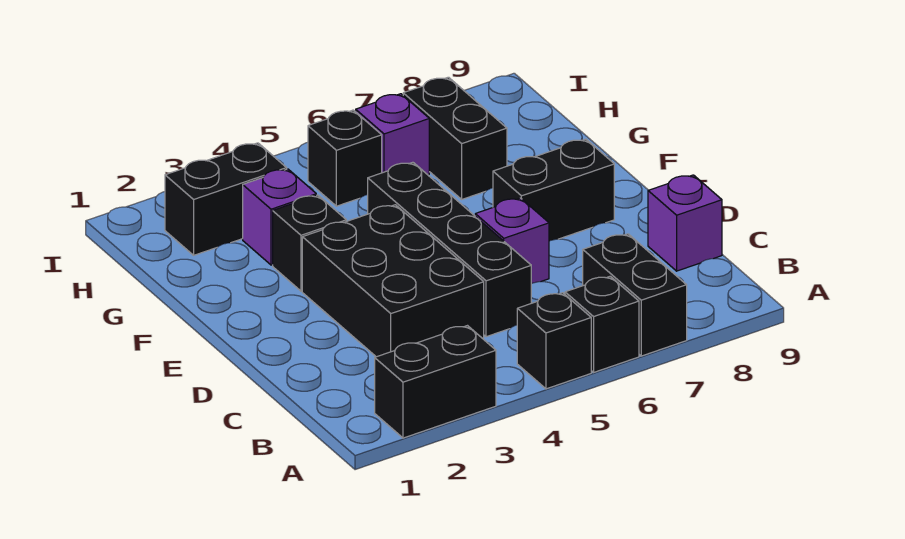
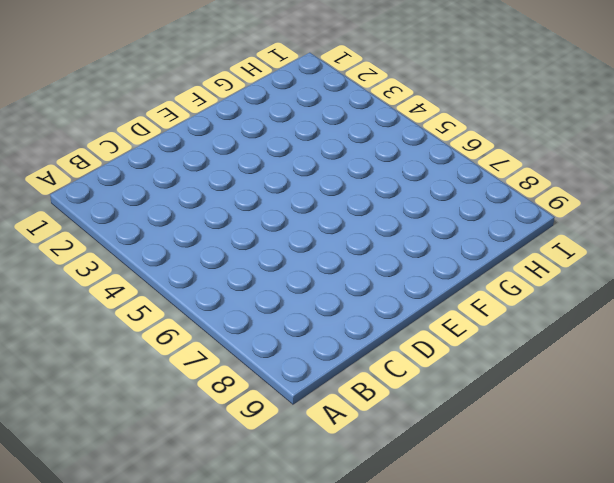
none -> black brick A2:A3 level 1
none -> black brick A5 level 1
none -> black brick A6 level 1

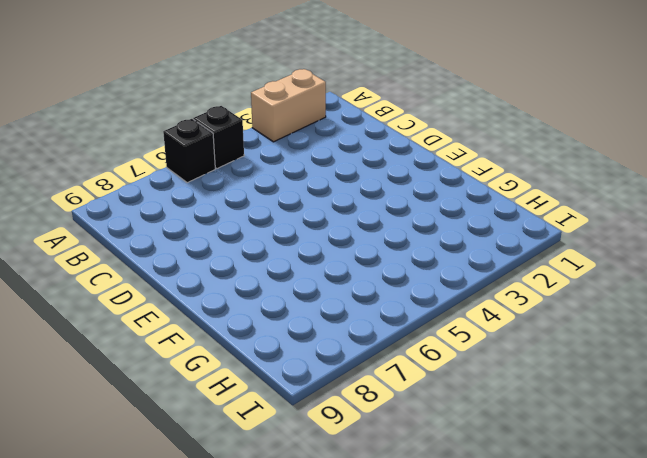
tan brick A2:A3 level 1 -> black brick A2:A3 level 1
none -> black brick A7:B7 level 1
none -> black brick C3:E4 level 1
none -> black brick C5:F5 level 1

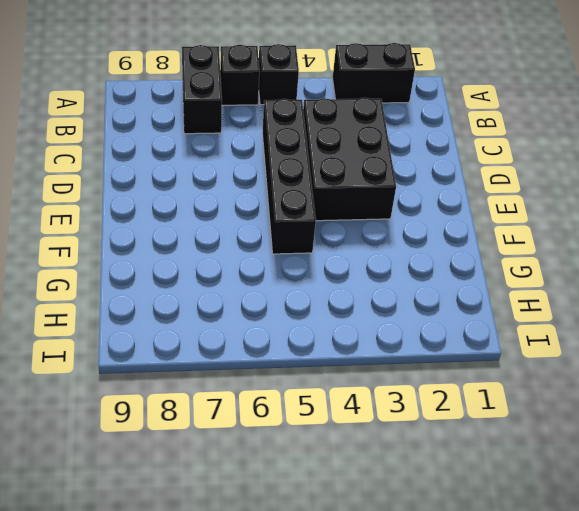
none -> purple brick C9 level 1
none -> purple brick D6 level 1
none -> black brick E7:E8 level 1

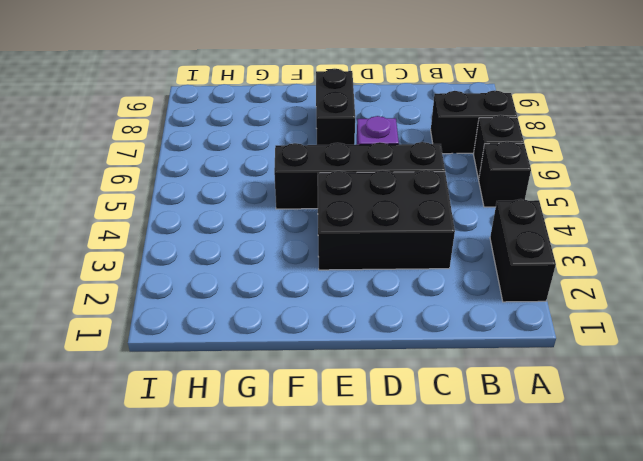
none -> purple brick C9 level 1
none -> black brick F3 level 1
none -> purple brick G3 level 1

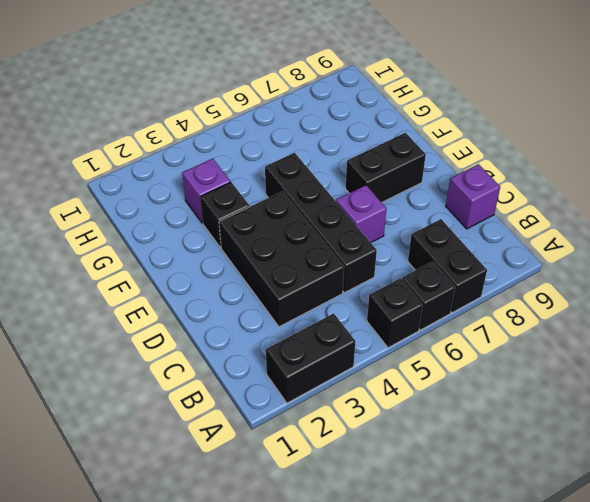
none -> black brick G7:H7 level 1
none -> black brick H2:H3 level 1
none -> black brick H5 level 1

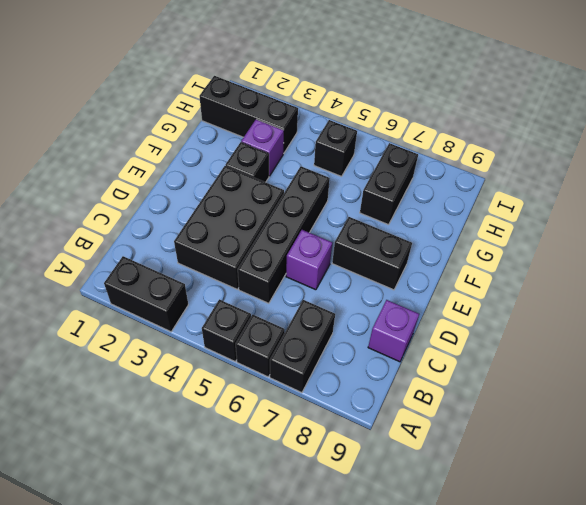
black brick H1:H3 level 1 -> black brick H2:H3 level 1
none -> purple brick H6 level 1

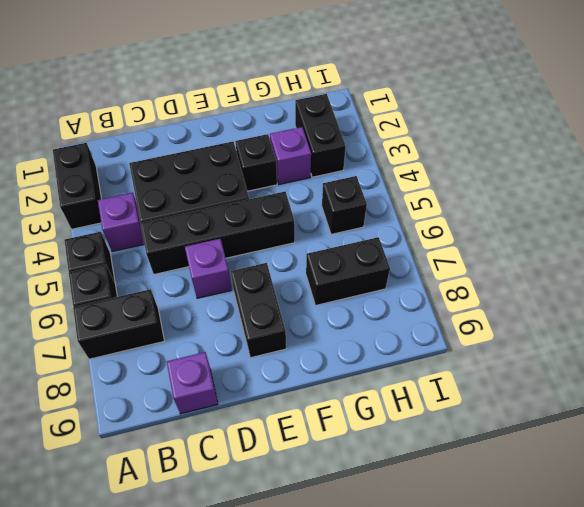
purple brick B4 level 1 -> purple brick H6 level 1

